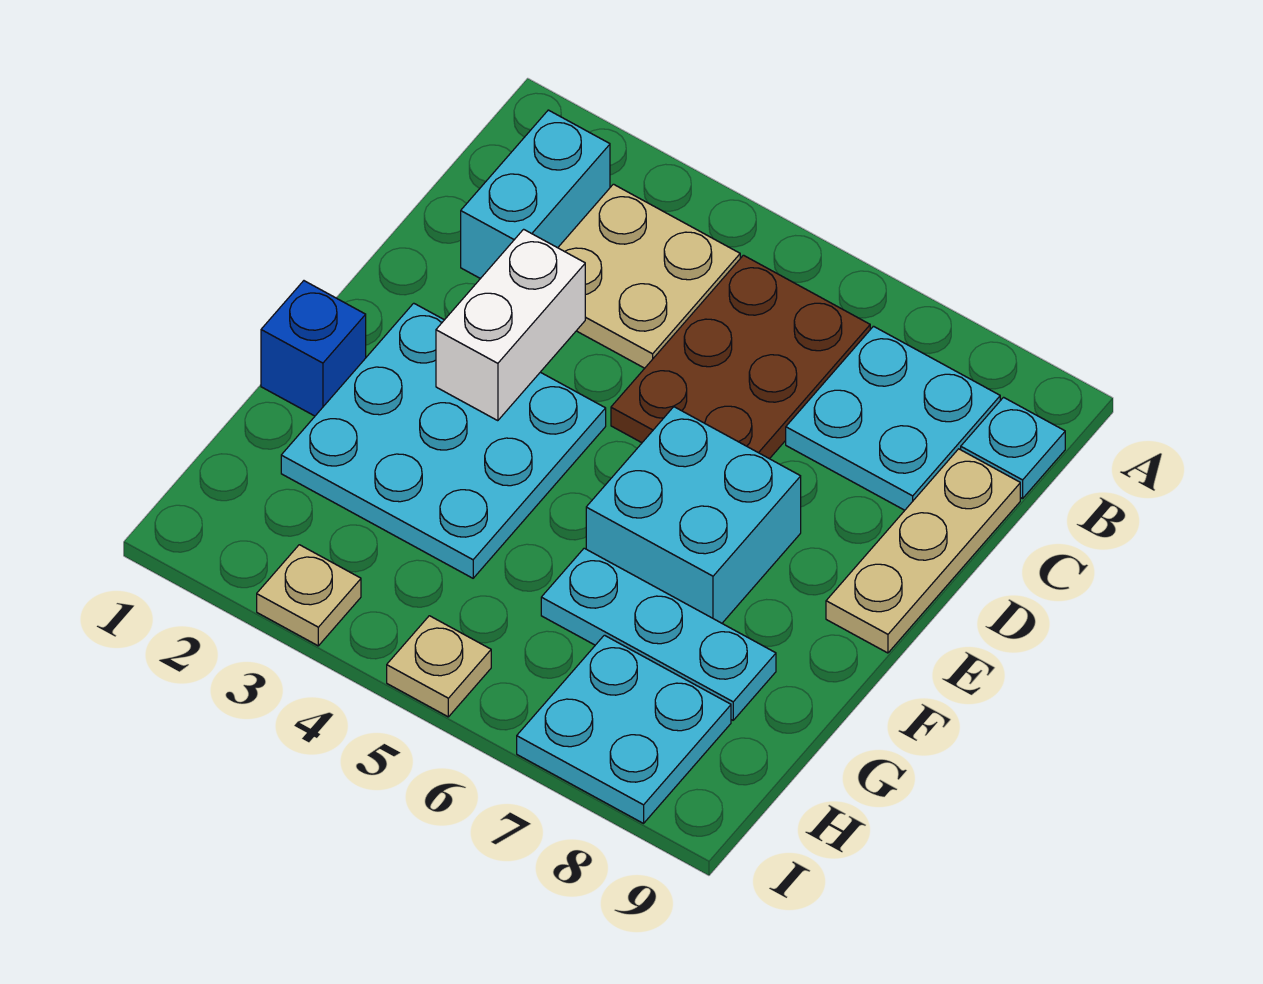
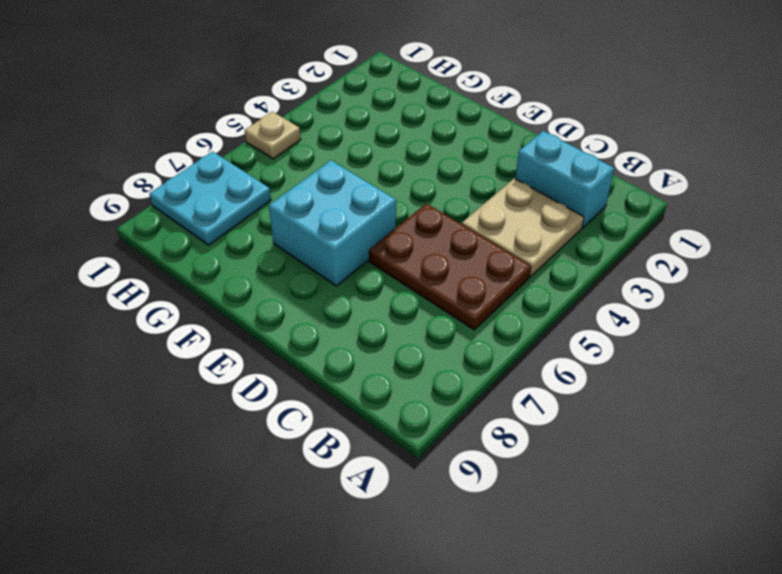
none -> cyan plate B7:C8 level 1
none -> cyan plate B9 level 1
none -> tan plate C9:E9 level 1

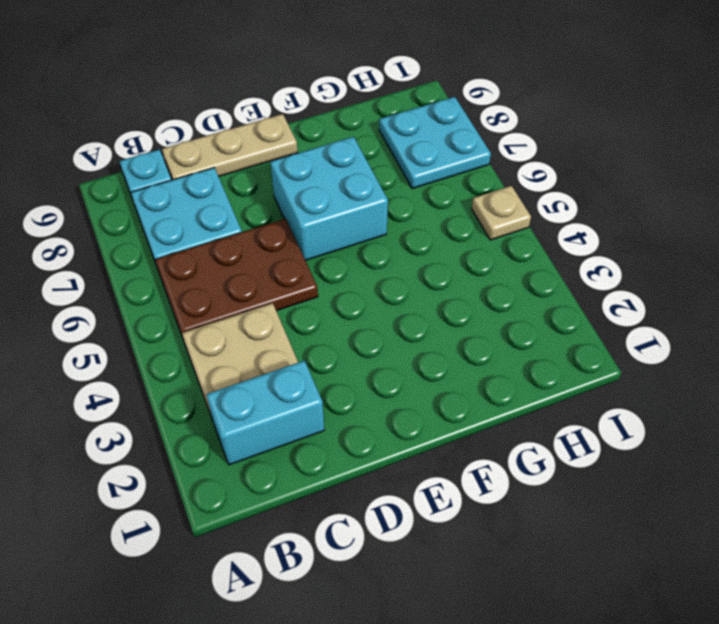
none -> cyan plate E2:G4 level 1
none -> blue brick F1 level 1
none -> cyan plate G6:G8 level 1

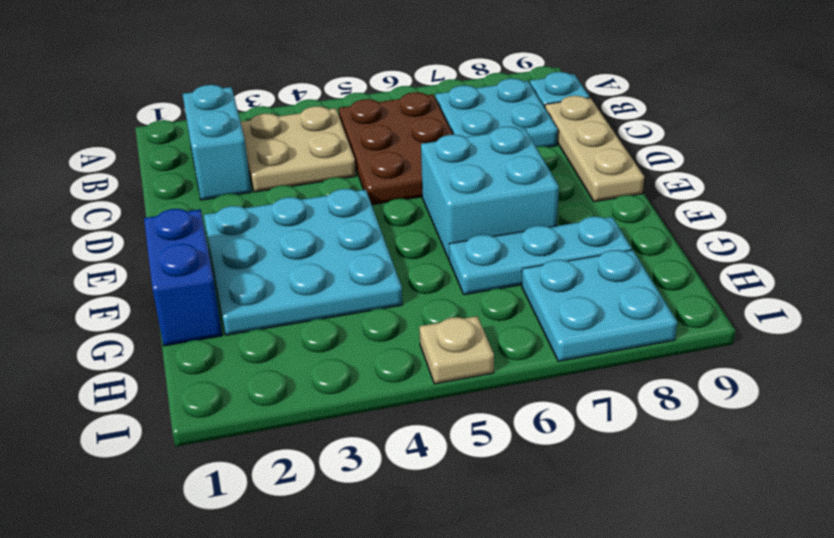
blue brick F1:G1 level 1 -> blue brick F1 level 1
none -> tan plate I3 level 1
none -> white brick D3:E3 level 2

